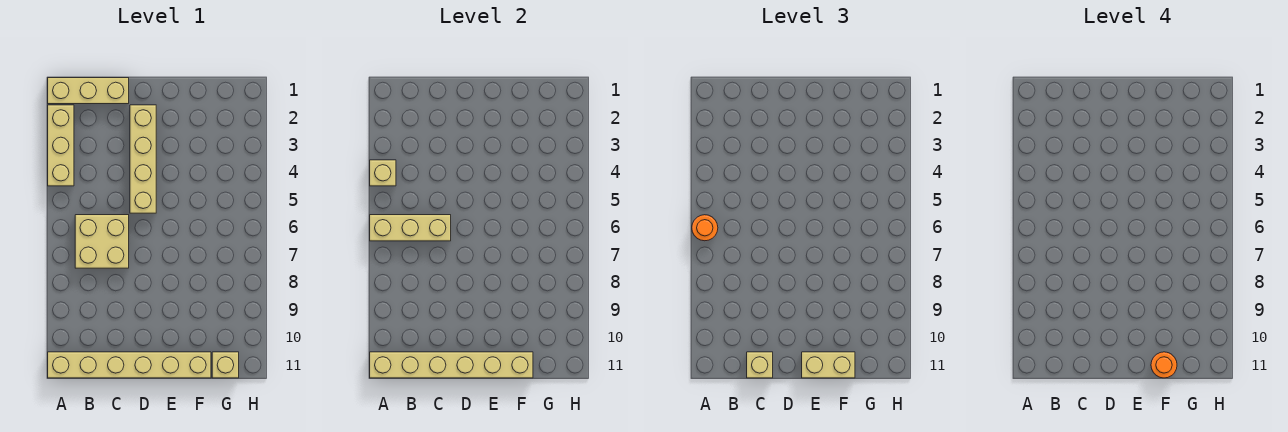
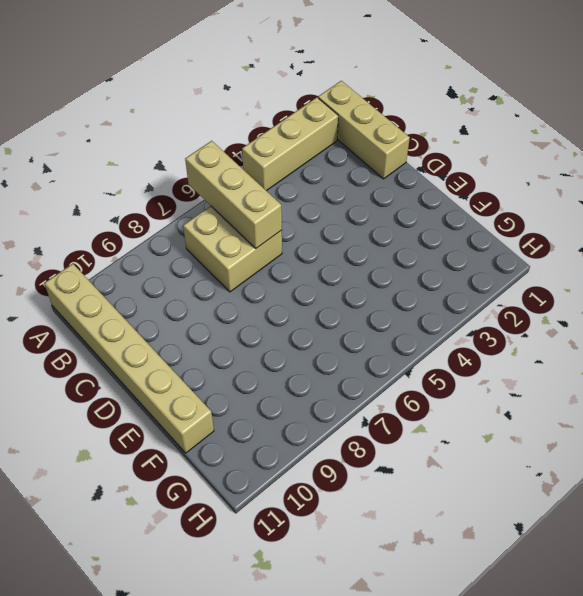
none -> tan brick D2:D5 level 1
none -> tan brick G11 level 1
none -> tan brick A4 level 2

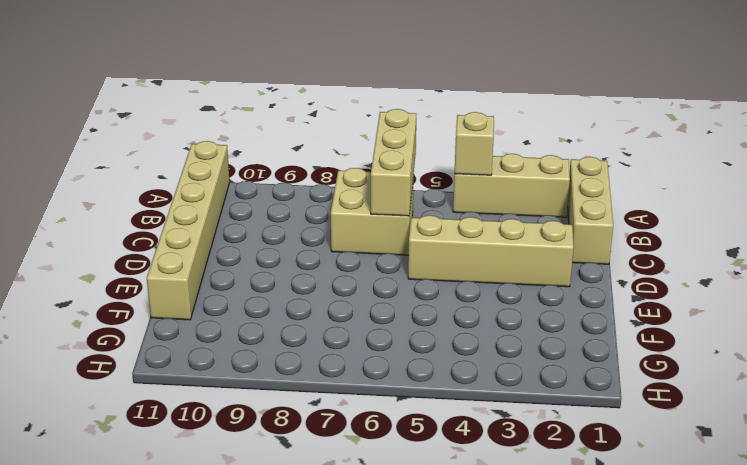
none -> tan brick G11 level 1
none -> tan brick A11:F11 level 2
none -> orange round brick A6 level 3

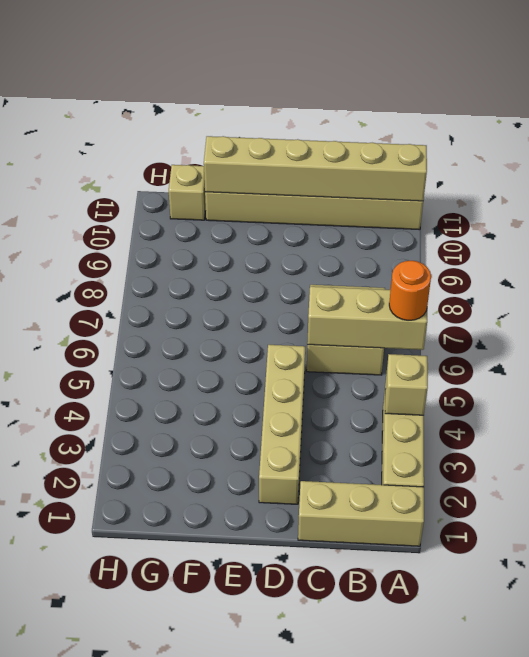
none -> tan brick C11 level 3
none -> tan brick E11:F11 level 3
none -> orange round brick F11 level 4

